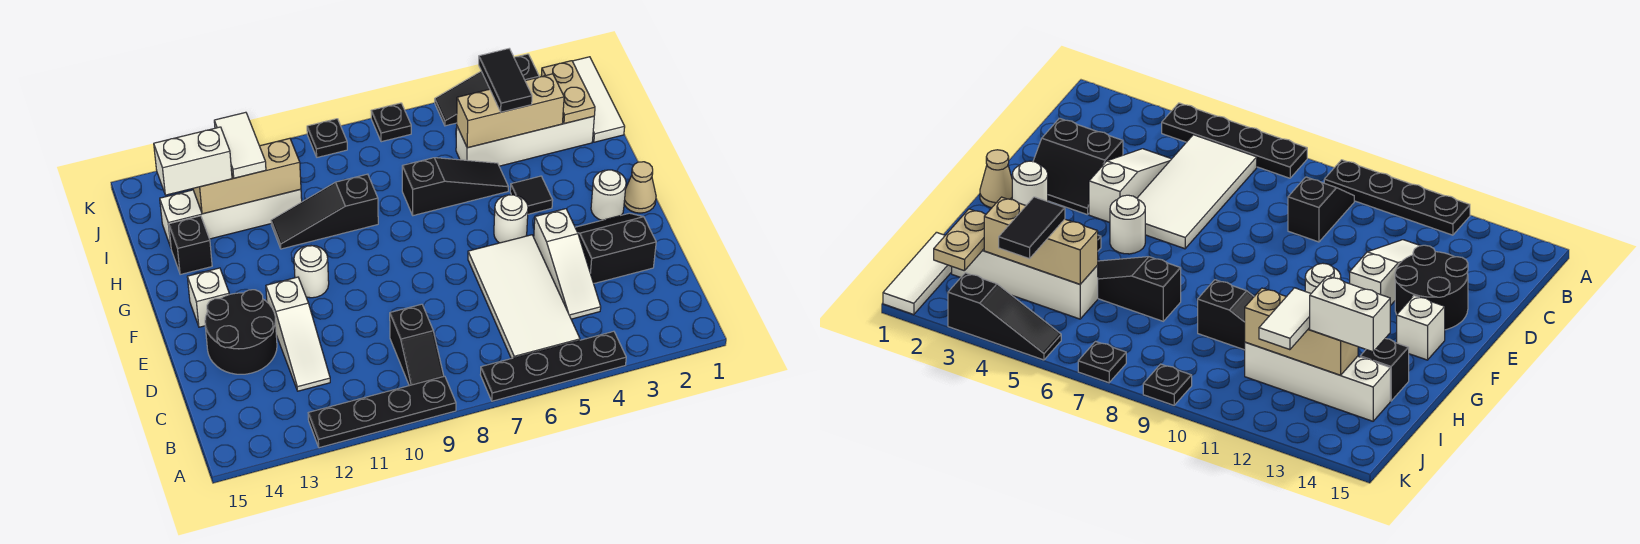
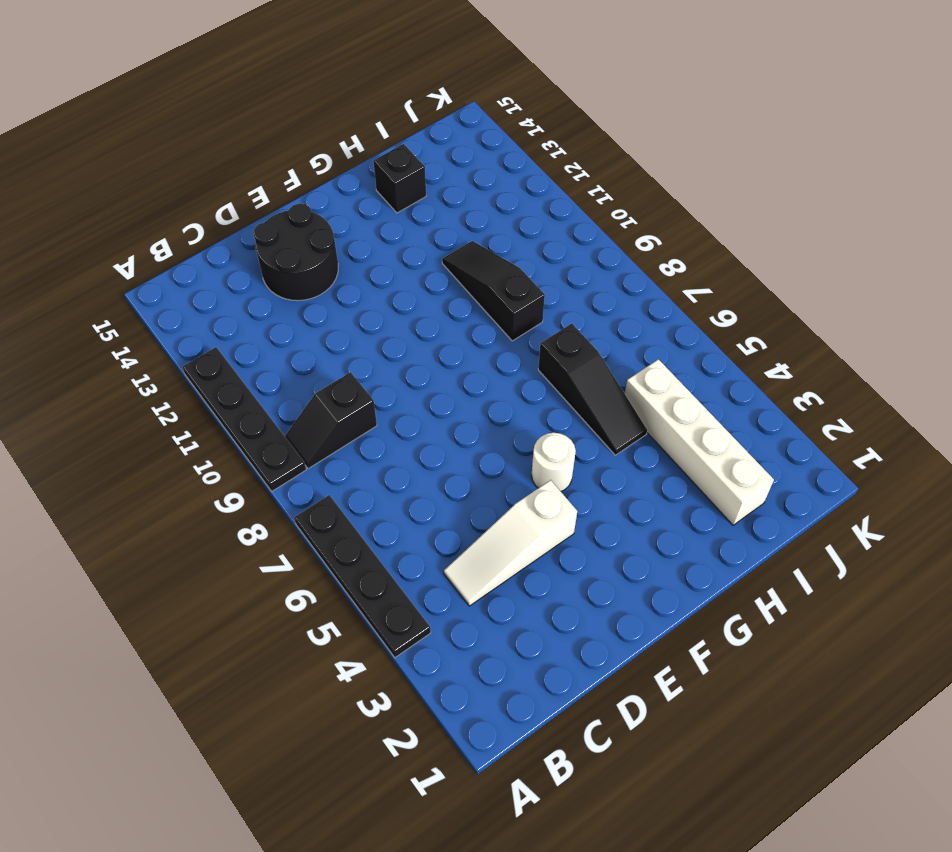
none -> white tile B5:E6 level 1
none -> white slope C12:E12 level 1 top E
none -> black slope D2:E3 level 1 top D

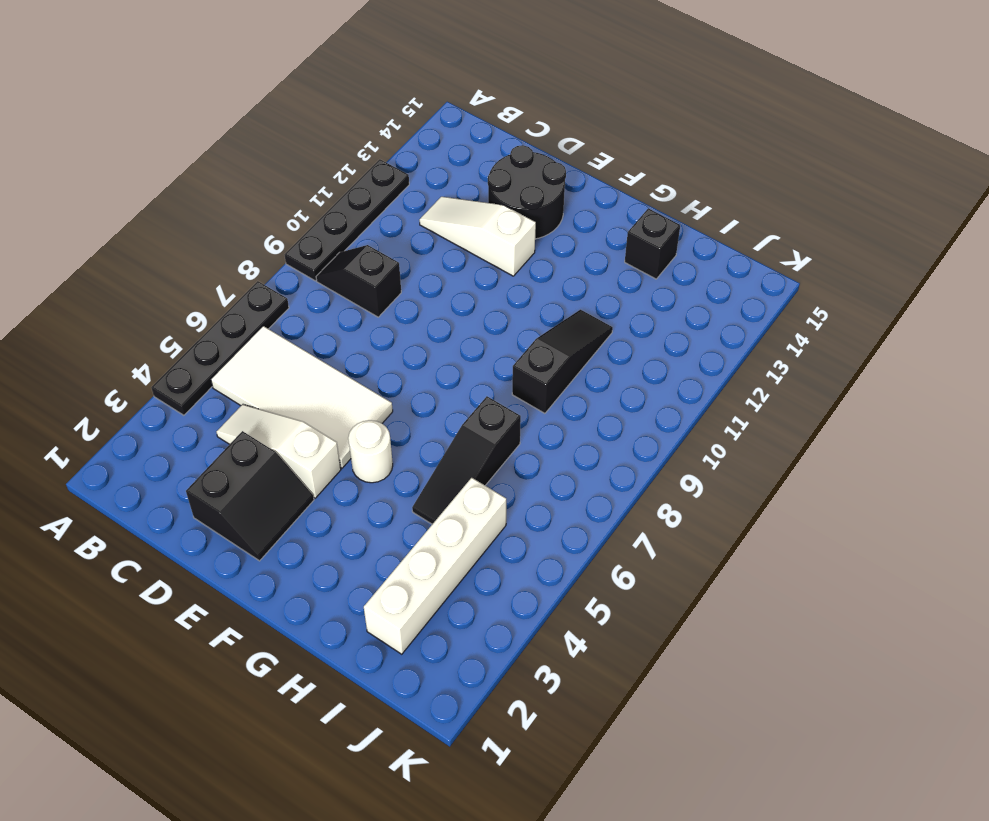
none -> tan cone F1 level 1
none -> white round brick F2 level 1
none -> white round brick F11 level 1

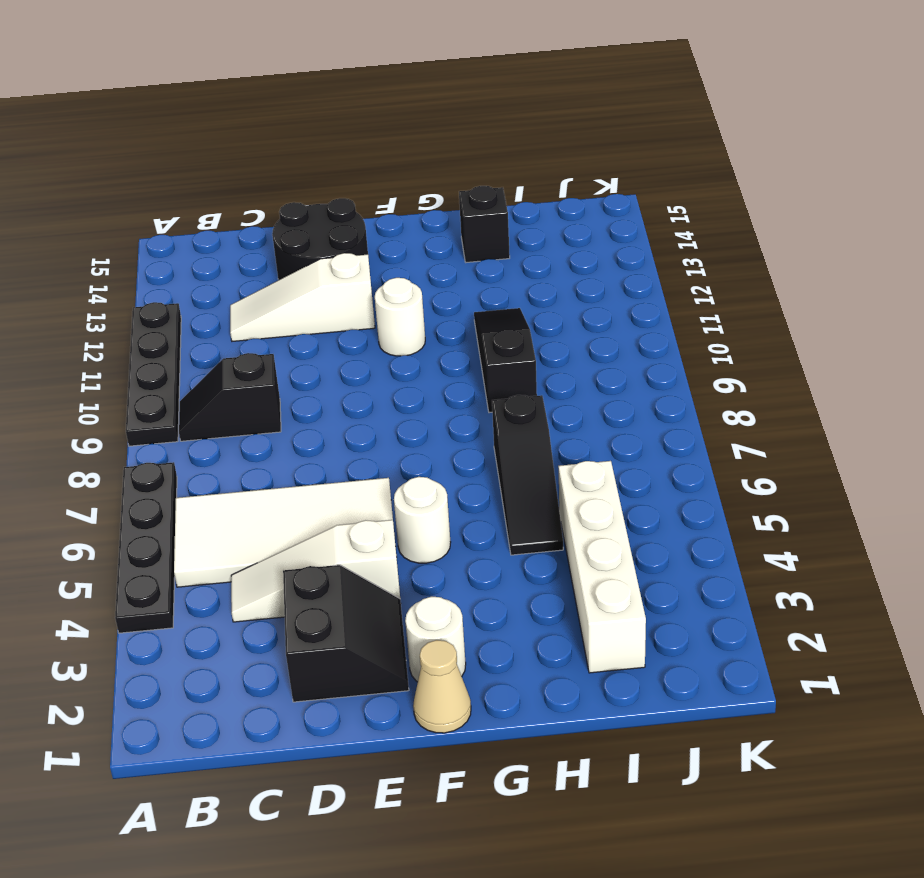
none -> white brick F14 level 1
none -> black tile G4 level 1
none -> white tile I1:K1 level 1

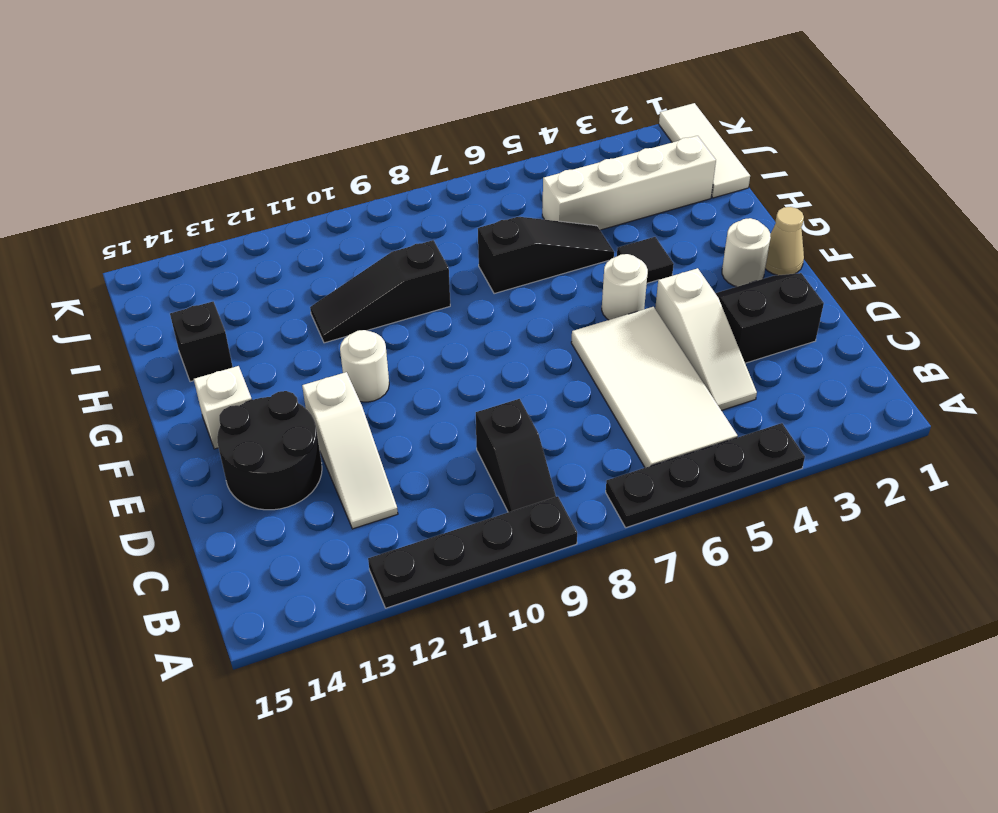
none -> white brick I11:I14 level 1
none -> black slope K3:K5 level 1 top 3
none -> black plate K7 level 1

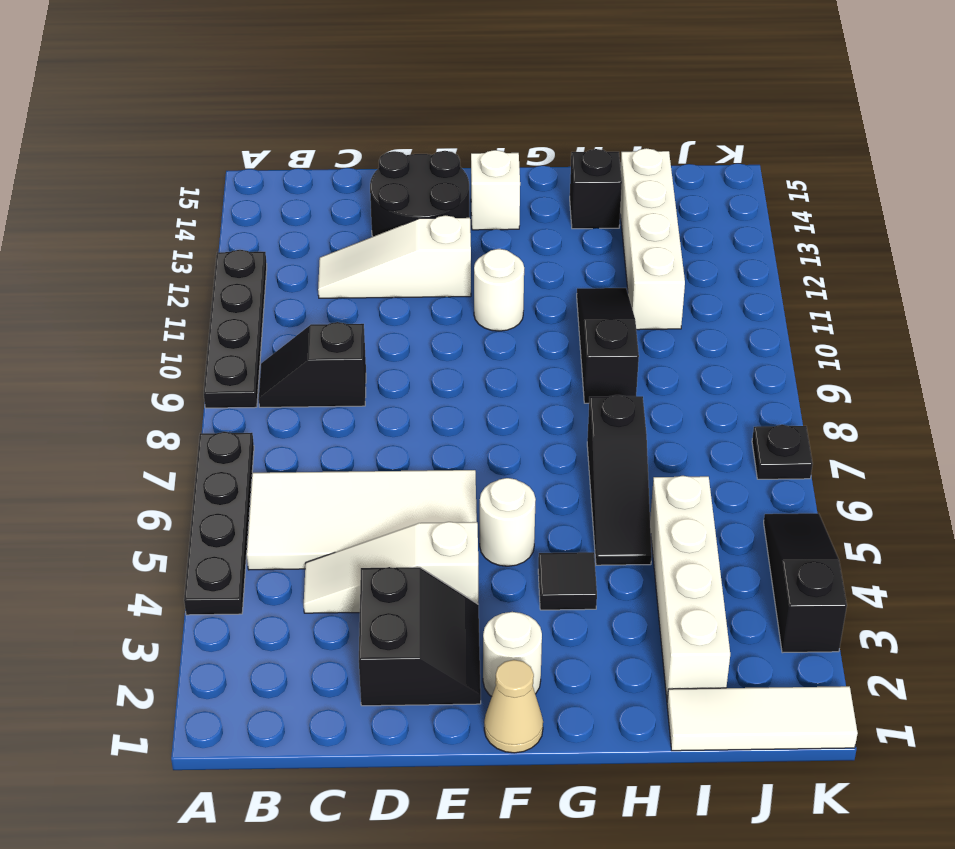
none -> black plate K9 level 1
none -> tan plate I2:J2 level 2
none -> tan brick I3:I5 level 2

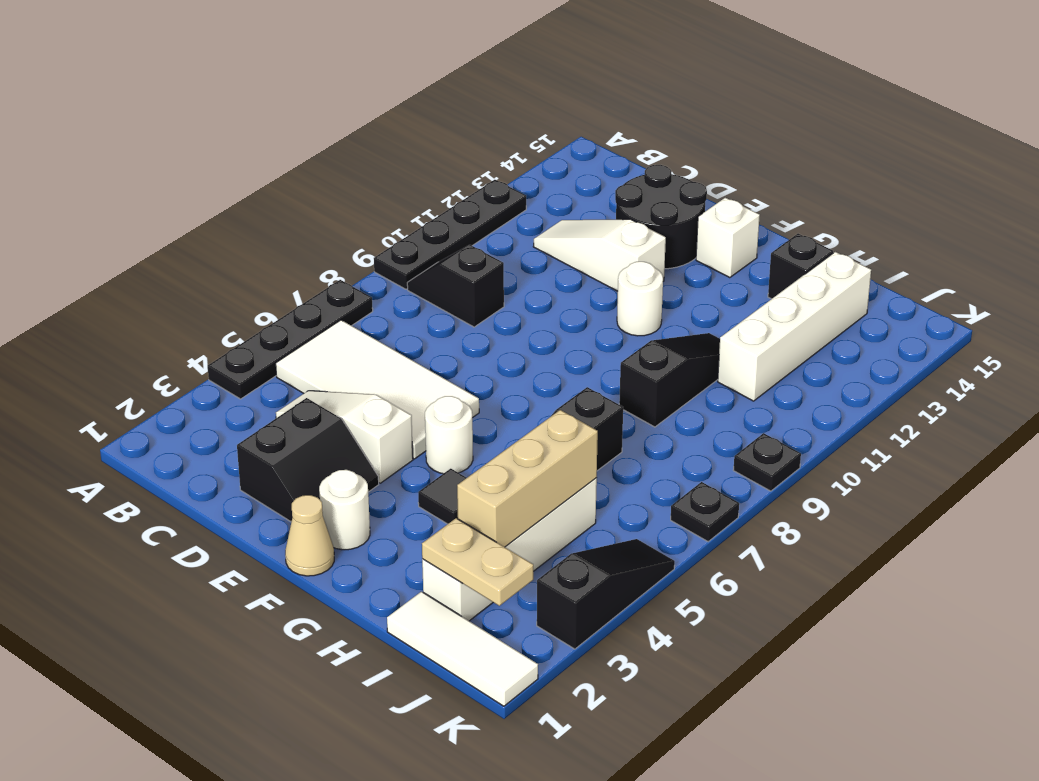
none -> tan brick I11:I13 level 2
none -> black tile I4:J4 level 3
none -> white tile I12:J12 level 3

